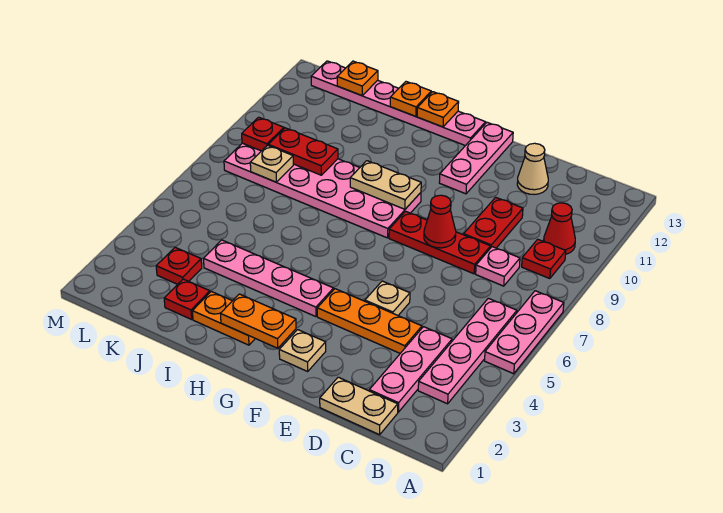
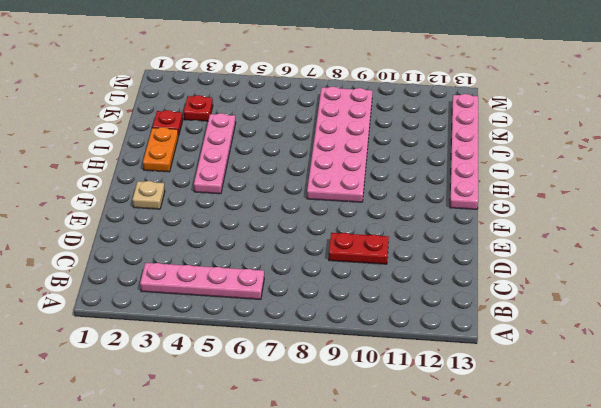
none -> pink plate A5:A7 level 1
none -> red plate B9 level 1
none -> red cone B10 level 1

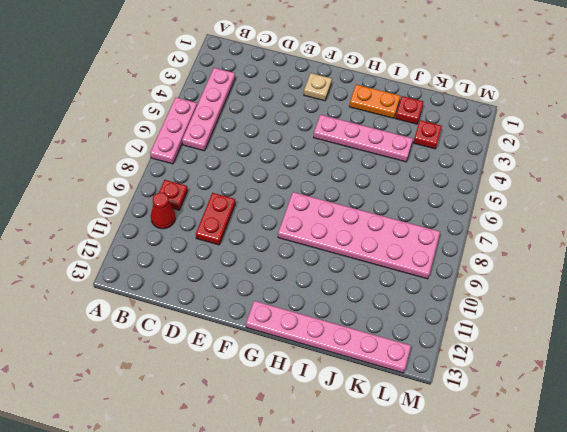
none -> tan plate C1:D1 level 1
none -> pink plate C2:C4 level 1
none -> pink plate C8 level 1

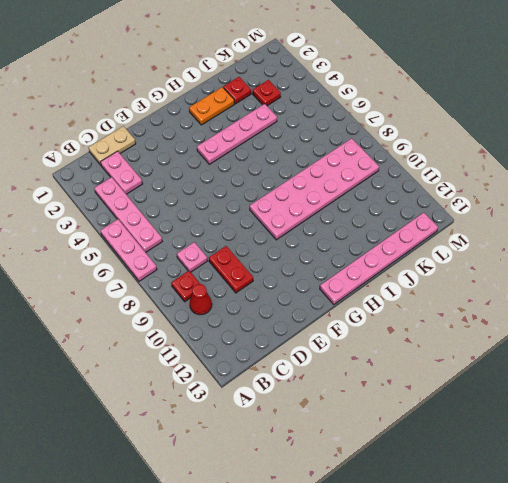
pink plate C2:C3 level 1 -> pink plate C2:C4 level 1
none -> orange plate D4:F4 level 1
none -> red plate D8:F8 level 1
none -> tan cone D12 level 1

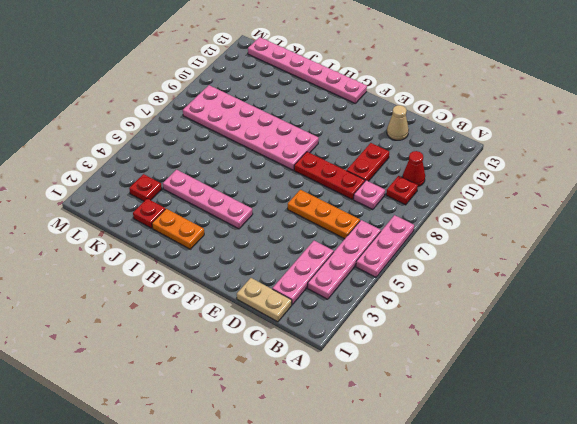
orange plate C6:E6 level 1 -> orange plate D4:F4 level 1
none -> tan plate E5 level 1
none -> tan plate F2 level 1
none -> pink plate F11:F13 level 1

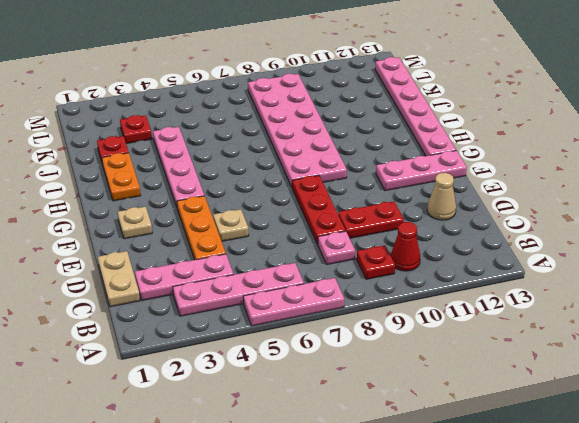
none -> red cone E8 level 2
none -> orange plate G2:H2 level 2
none -> tan plate G9:H9 level 2

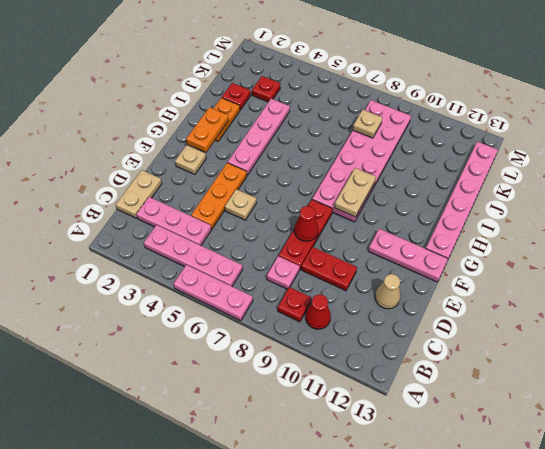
none -> orange plate H13 level 2
none -> orange plate I13 level 2
none -> red plate J9:K9 level 2

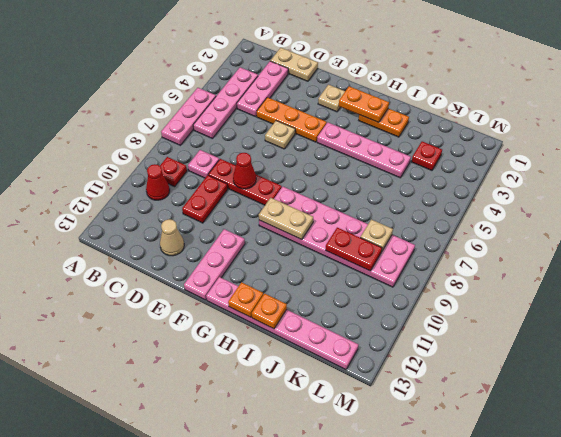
none -> red plate J2 level 1
none -> orange plate K13 level 2
none -> red plate L9 level 2

